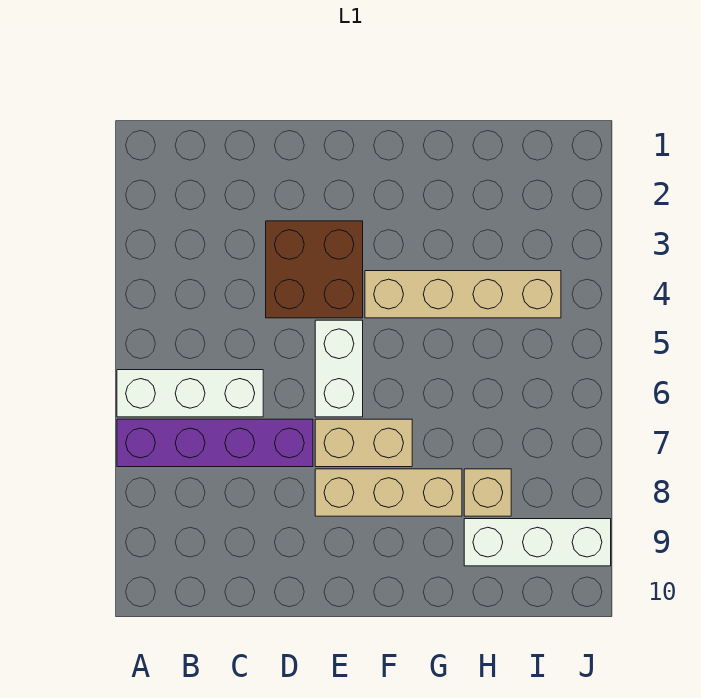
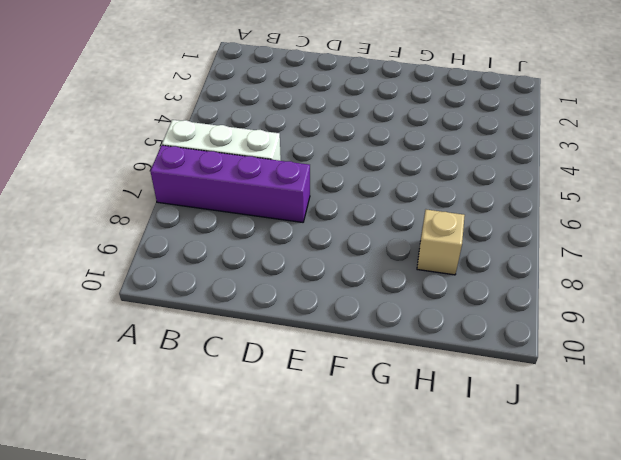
none -> brown brick D3:E4 level 1
none -> white brick E5:E6 level 1

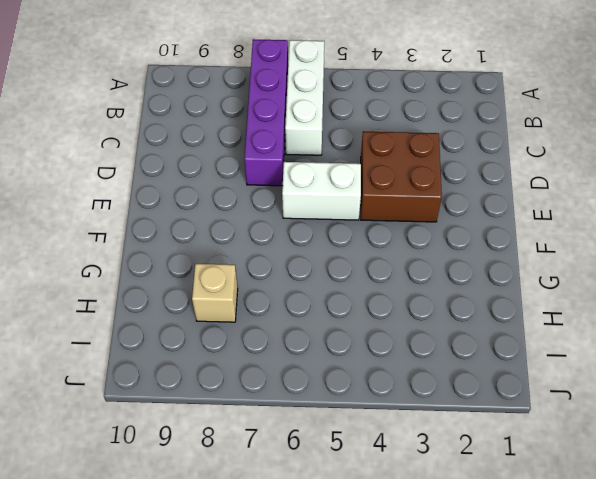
none -> tan brick E7:F7 level 1
none -> tan brick E8:G8 level 1

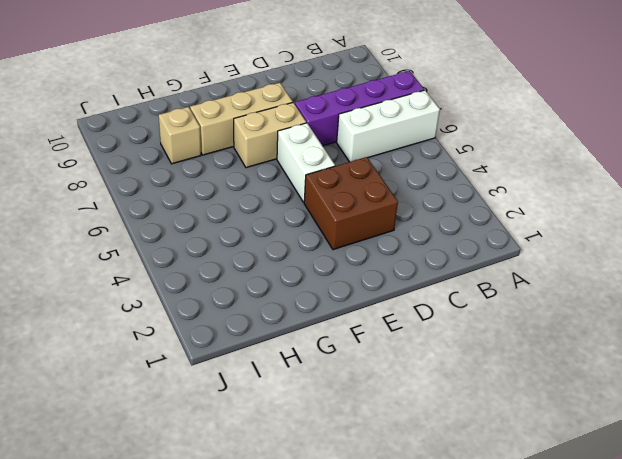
none -> tan brick F4:I4 level 1
none -> white brick H9:J9 level 1

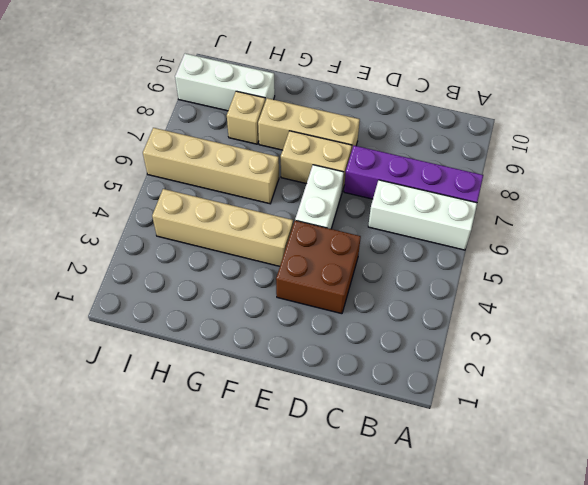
tan brick G6:J6 level 1 -> none

